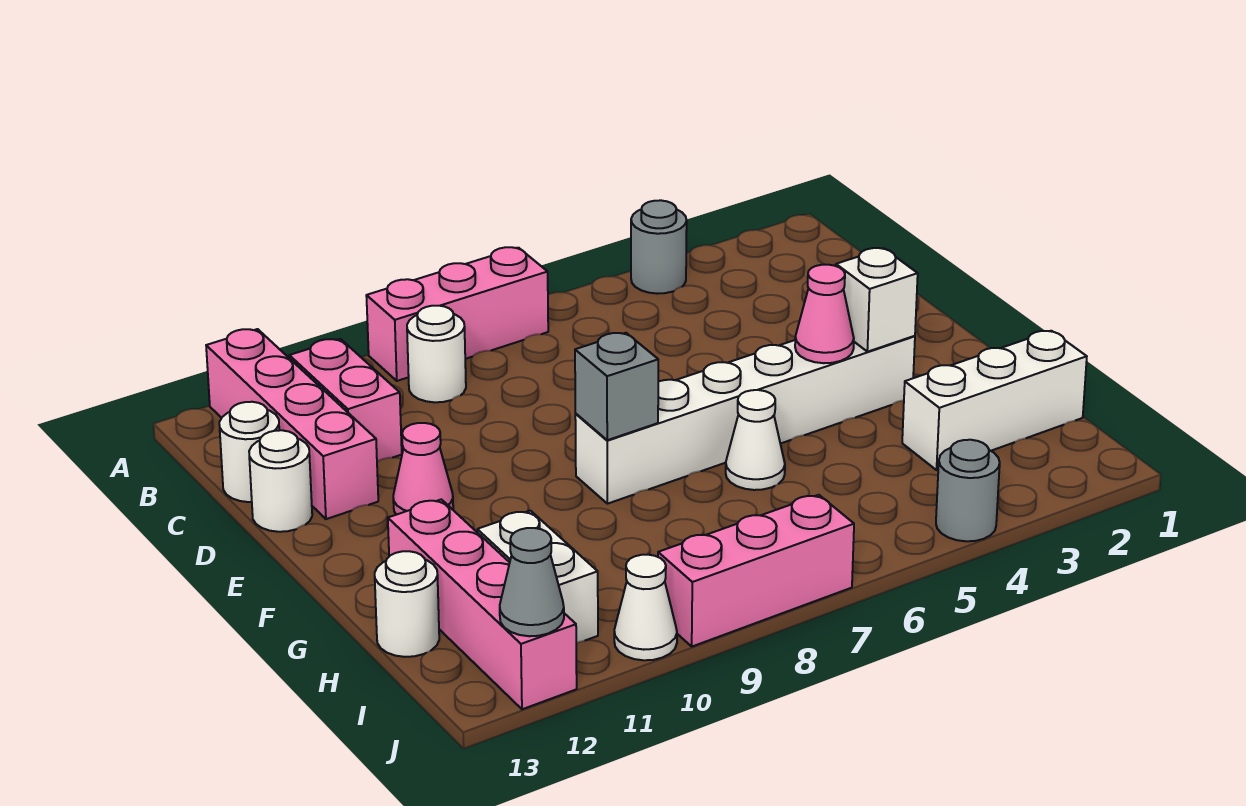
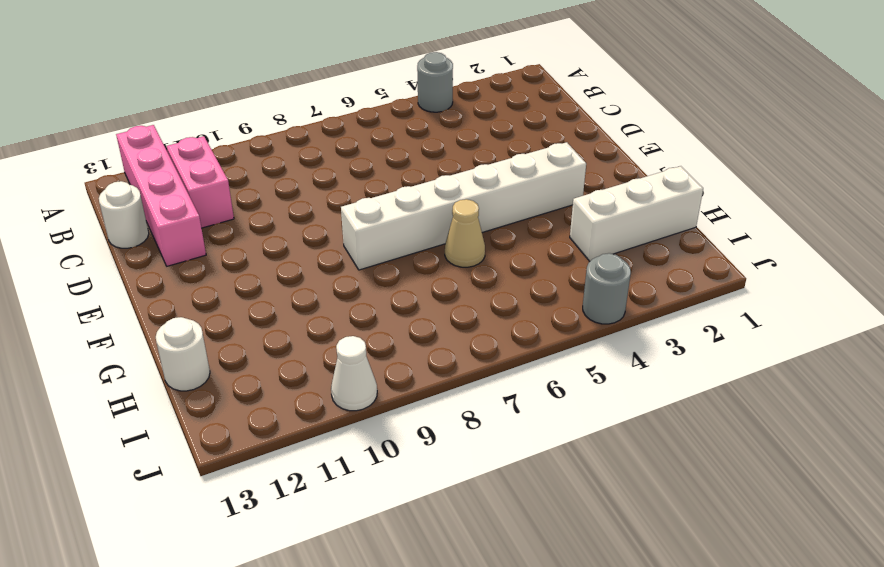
tan cone G6 level 1 -> white cone G6 level 1
none -> pink brick A7:A9 level 1
none -> white round brick B9 level 1
none -> white round brick D13 level 1

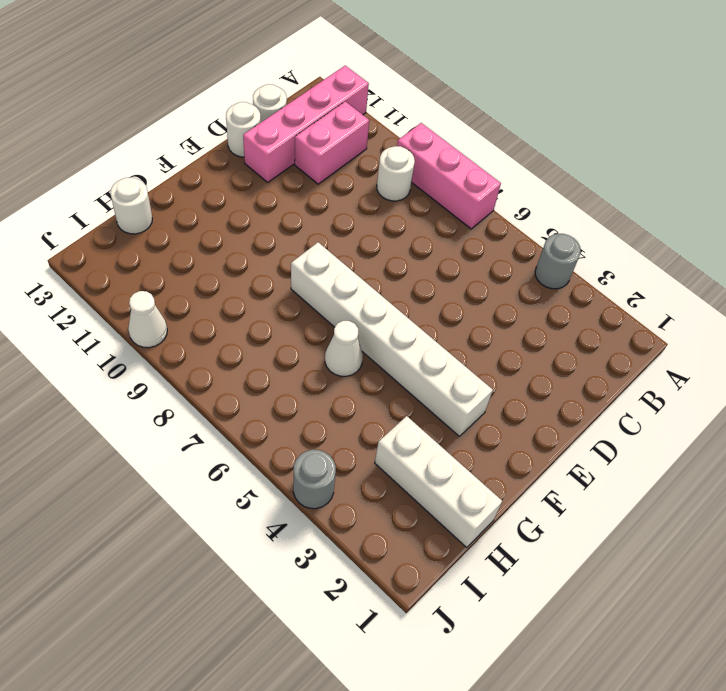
none -> pink cone E11 level 1
none -> pink brick G12:J12 level 1
none -> white brick H11:I11 level 1

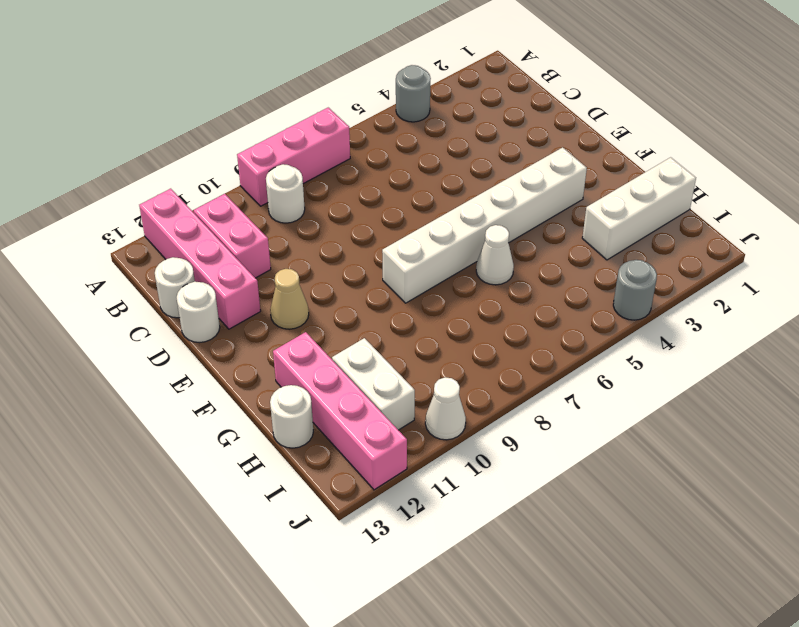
tan cone E11 level 1 -> pink cone E11 level 1
none -> pink brick J7:J9 level 1
none -> white brick F3 level 2
none -> pink cone F4 level 2

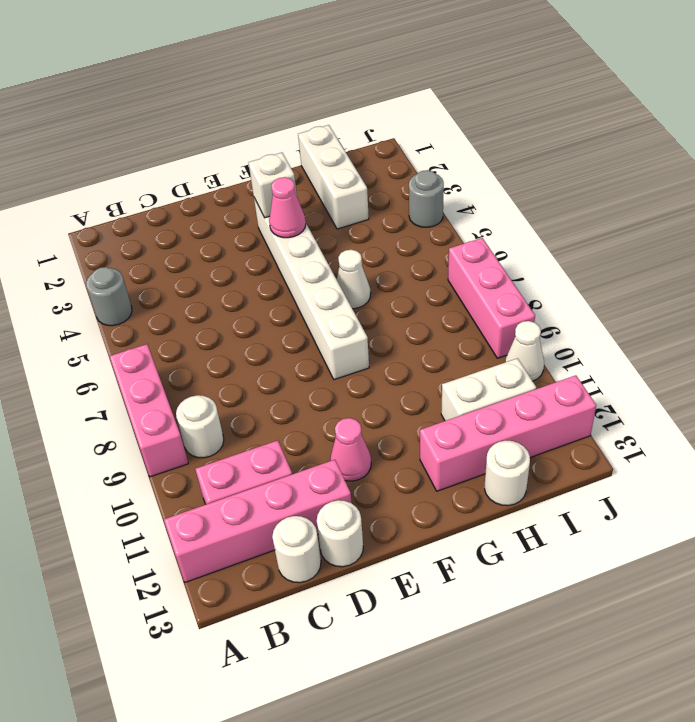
none -> grey brick F8 level 2
none -> grey cone J12 level 2

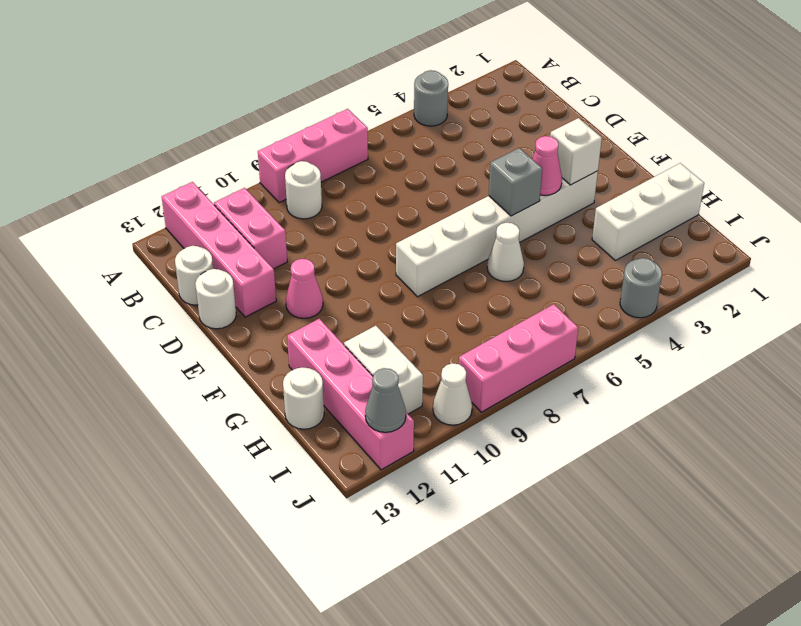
grey brick F5 level 2 -> grey brick F8 level 2

